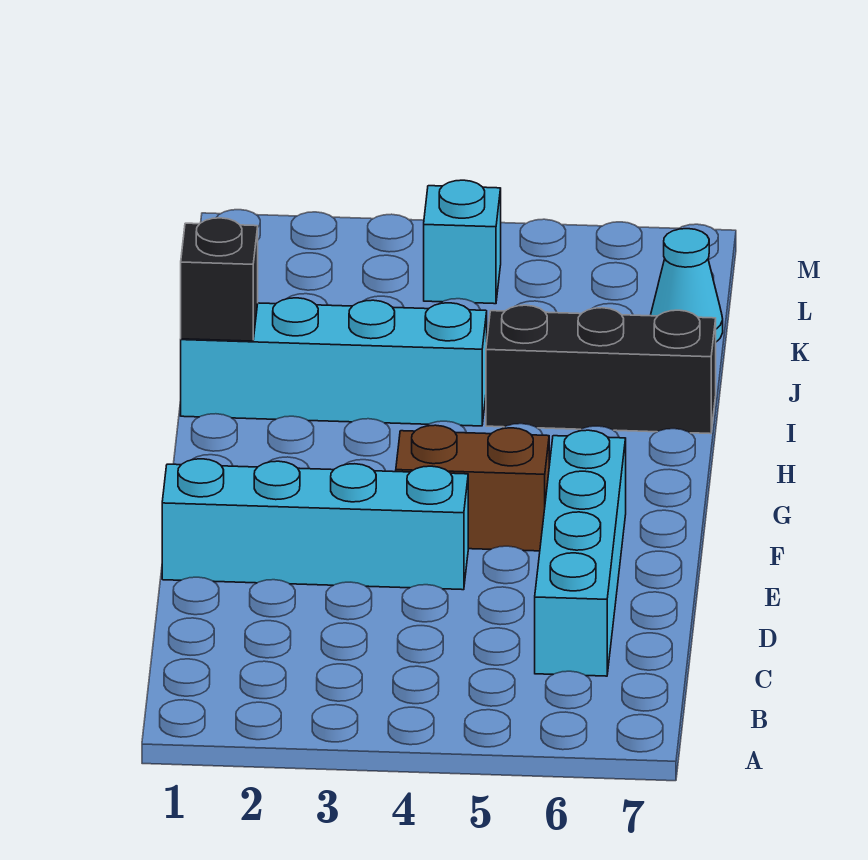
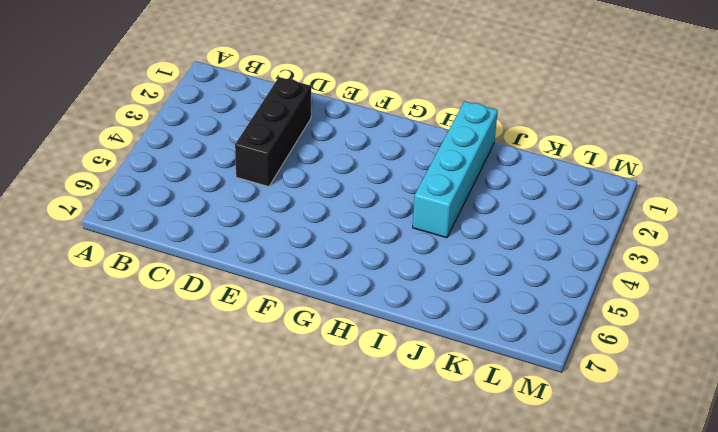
black brick D2:D4 level 1 -> black brick I5:I7 level 1
none -> cyan brick C6:F6 level 1
none -> cyan brick E1:E4 level 1

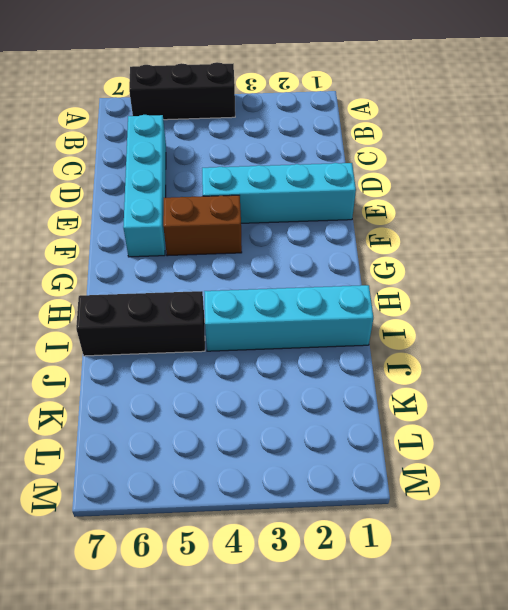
black brick A4:A6 level 1 -> none
none -> cyan cone K7 level 1
none -> cyan brick L4 level 1

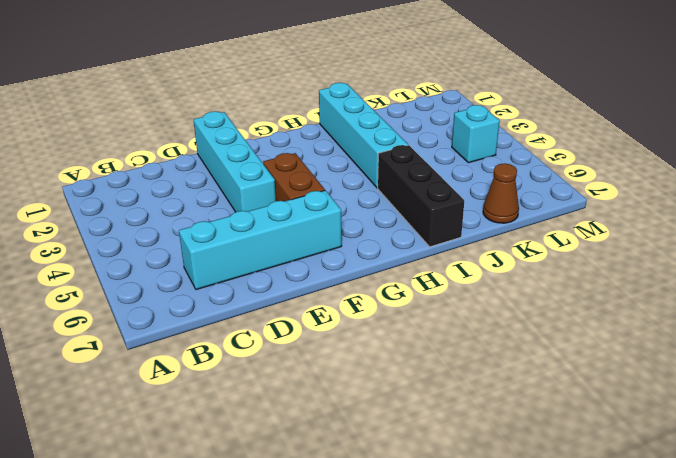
brown cone K7 level 1 -> cyan cone K7 level 1
none -> black brick I1 level 2

